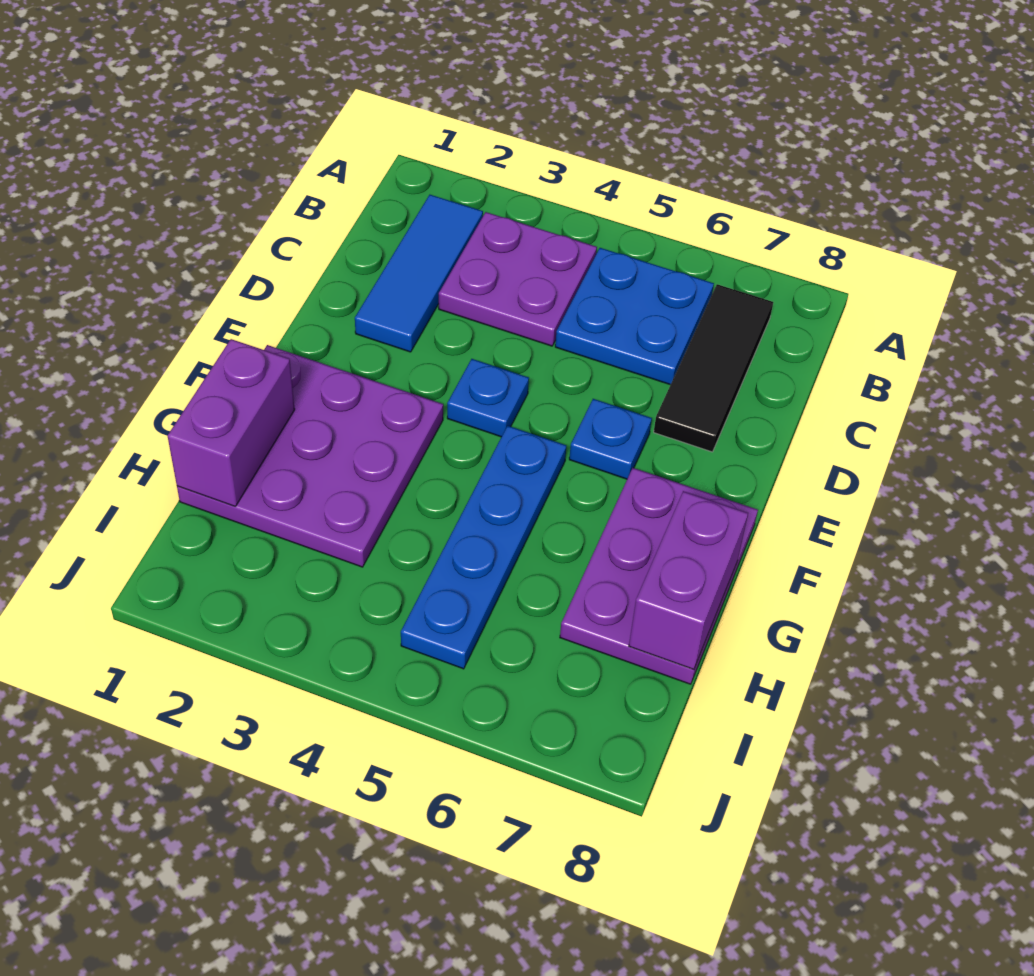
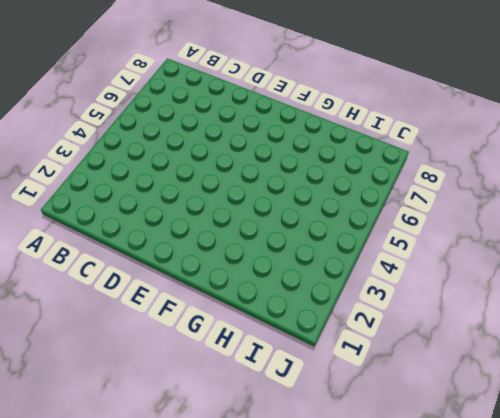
none -> blue tile B2:D2 level 1
none -> purple plate B3:C4 level 1

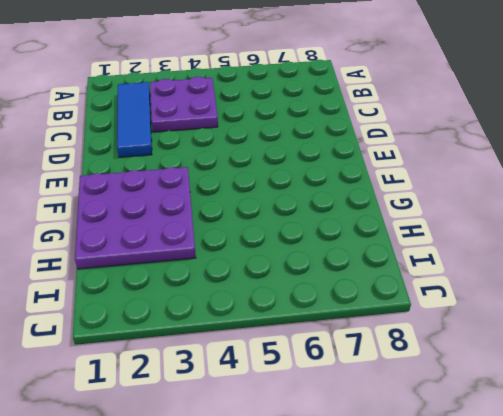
none -> blue plate B5:C6 level 1
none -> black tile B7:D7 level 1

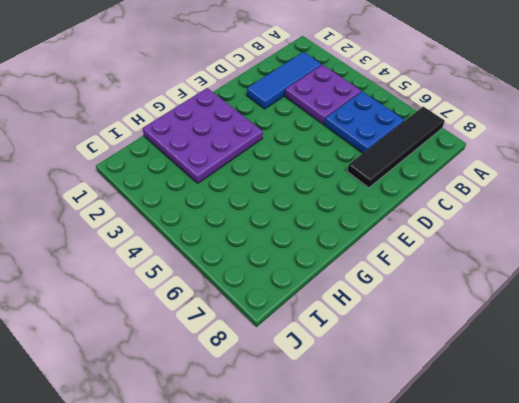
black tile A7:D7 level 1 -> black tile B7:D7 level 1
none -> blue plate E4 level 1
none -> blue plate E6 level 1

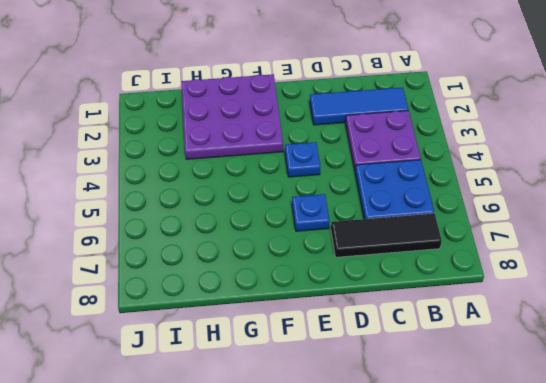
none -> blue plate F5:I5 level 1
none -> purple plate F7:H8 level 1

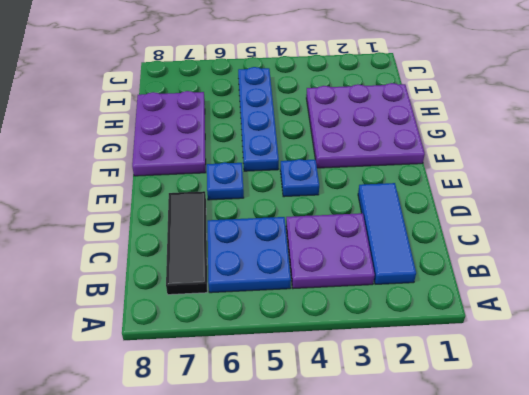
none -> purple brick G1:H1 level 2
none -> purple brick G8:H8 level 2

